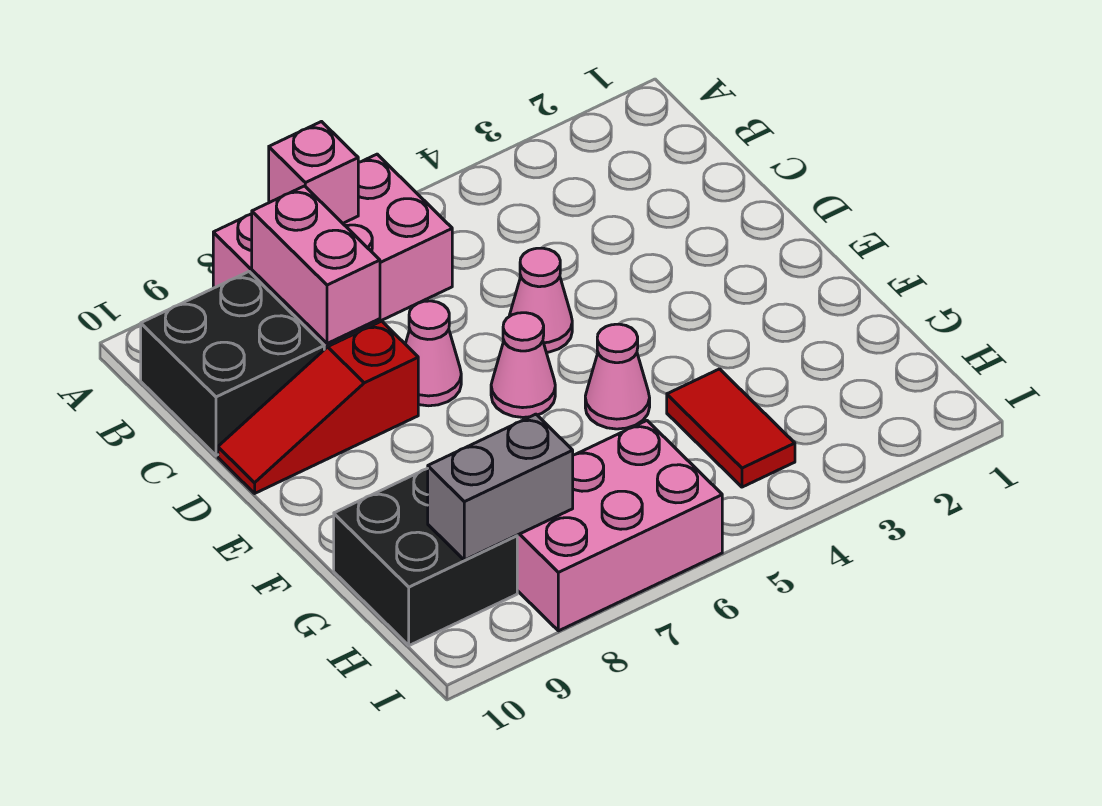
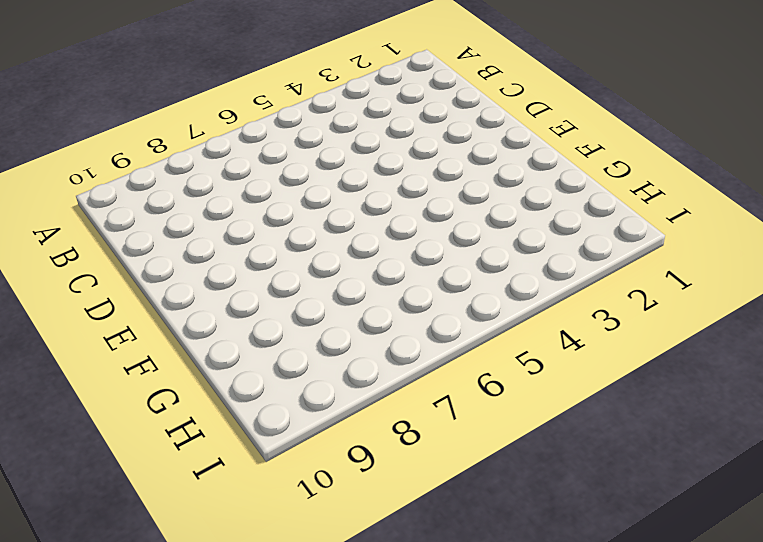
none -> pink brick A6:B8 level 1
none -> black brick B9:C10 level 1
none -> pink cone D5 level 1

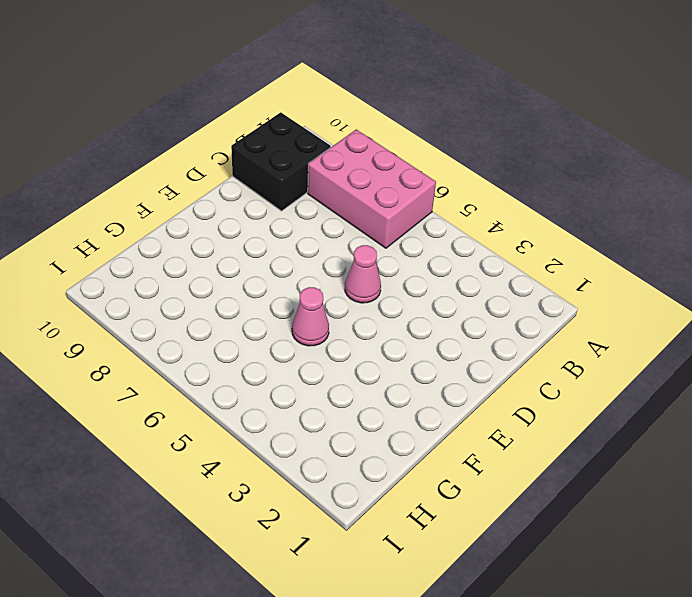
none -> pink cone D7 level 1
none -> red slope D8:D10 level 1 top 8
none -> pink cone E6 level 1

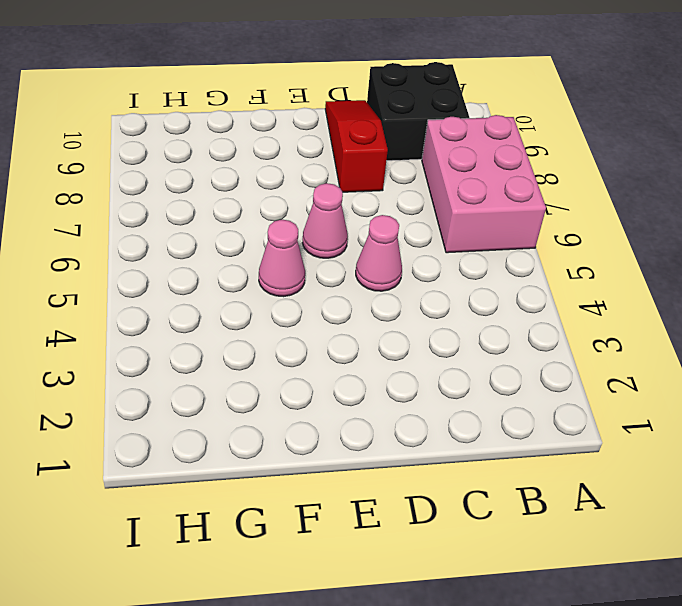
none -> pink cone D7 level 1
none -> red tile G4:H4 level 1
none -> black brick G9:H10 level 1

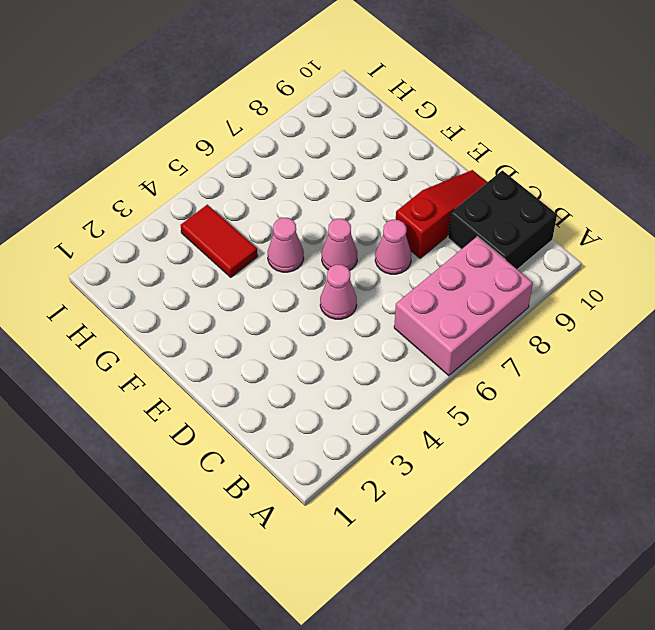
none -> black brick G9:H10 level 1
none -> pink brick H6:I8 level 1
none -> pink brick A7 level 2

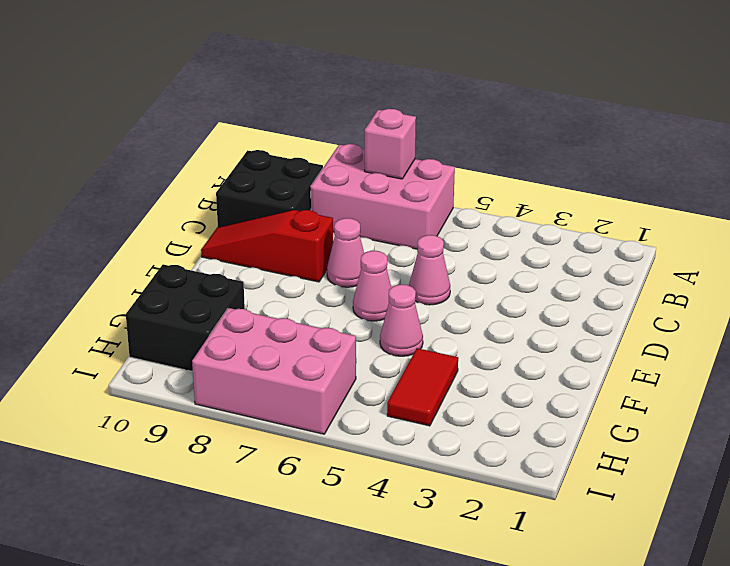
none -> pink brick B8:C8 level 2
none -> grey brick H8:H9 level 2

